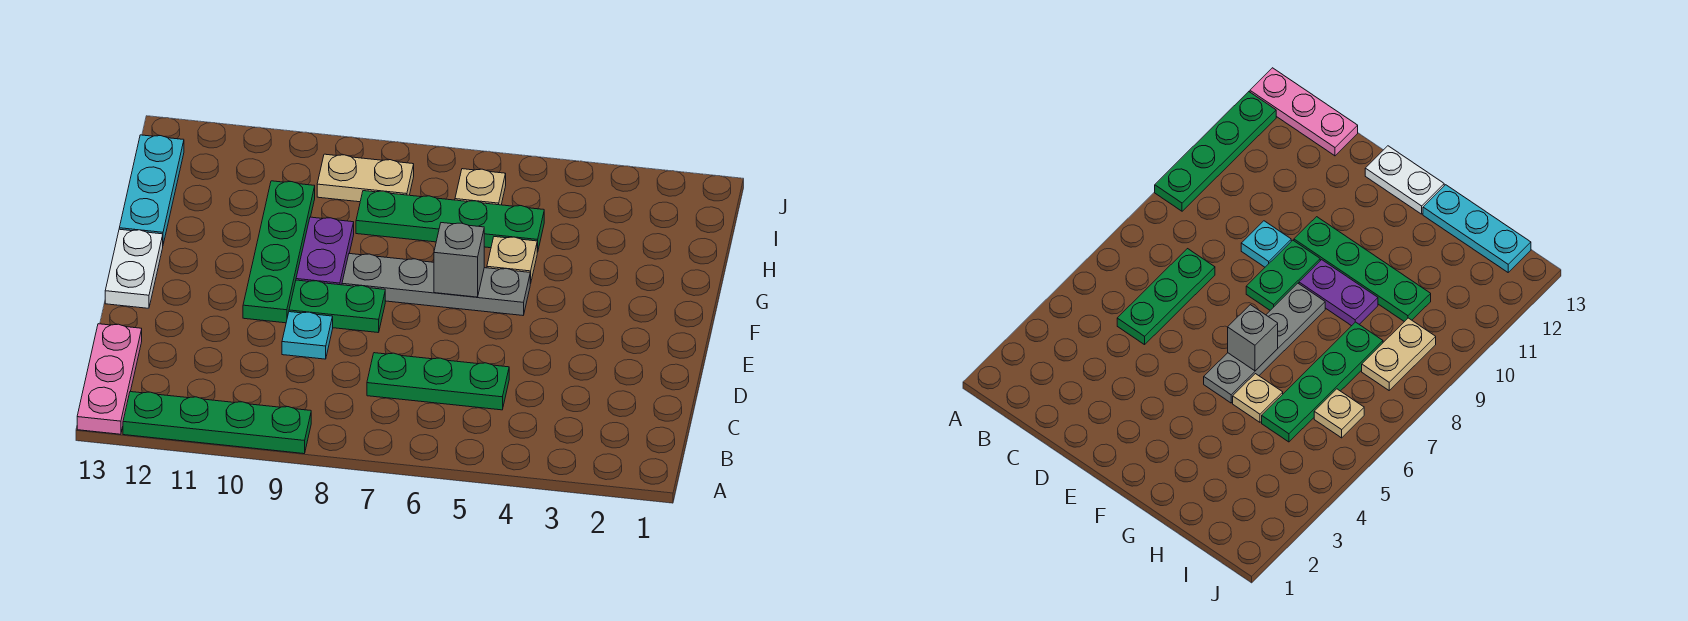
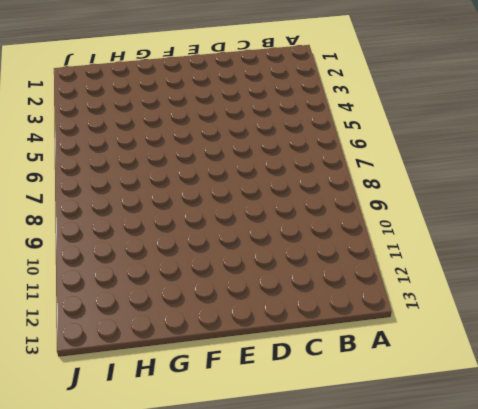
none -> green plate A9:A12 level 1
none -> pink plate A13:C13 level 1
none -> green plate C5:C7 level 1

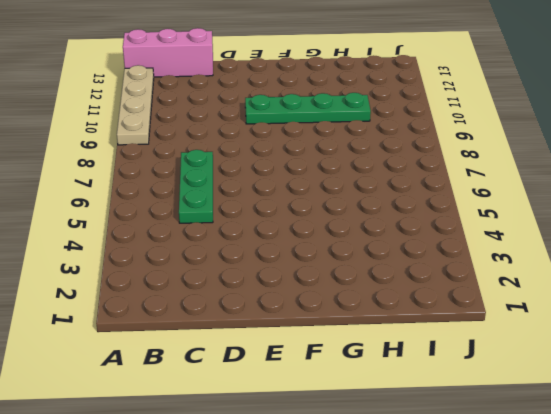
tan plate A9:A12 level 1 -> green plate A9:A12 level 1
pink brick A13:C13 level 1 -> pink plate A13:C13 level 1
none -> cyan plate D9 level 1
none -> green plate E8:E9 level 1
none -> white plate E13:F13 level 1

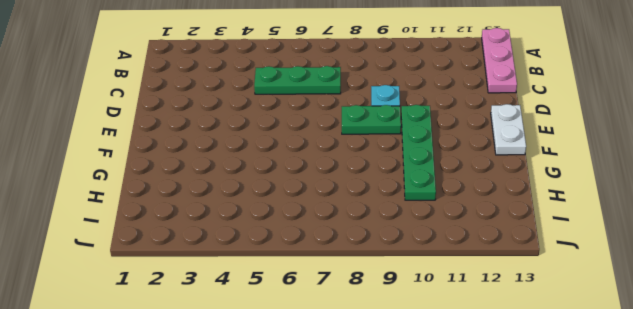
none -> green plate A9:A12 level 1
none -> grey plate F5:F8 level 1
none -> purple plate F9:G9 level 1

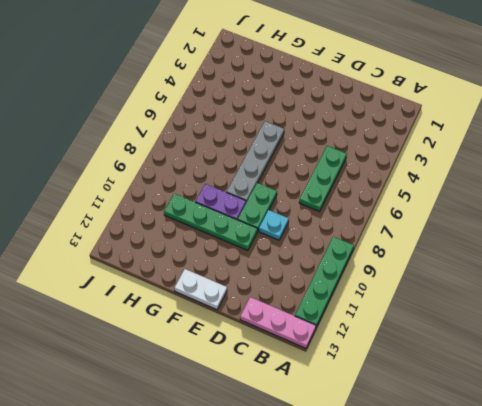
none -> tan plate G5 level 1
none -> cyan plate G13:I13 level 1
none -> green plate H5:H8 level 1

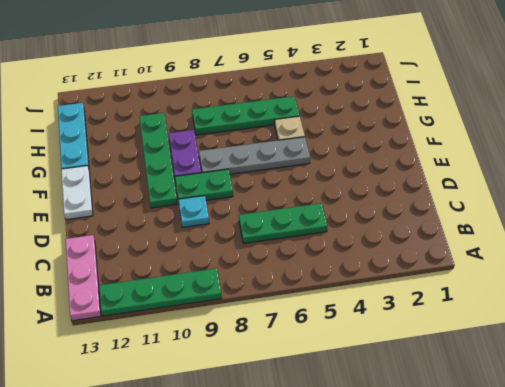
none -> tan plate I6 level 1
none -> tan plate I8:I9 level 1
none -> grey brick F6 level 2

